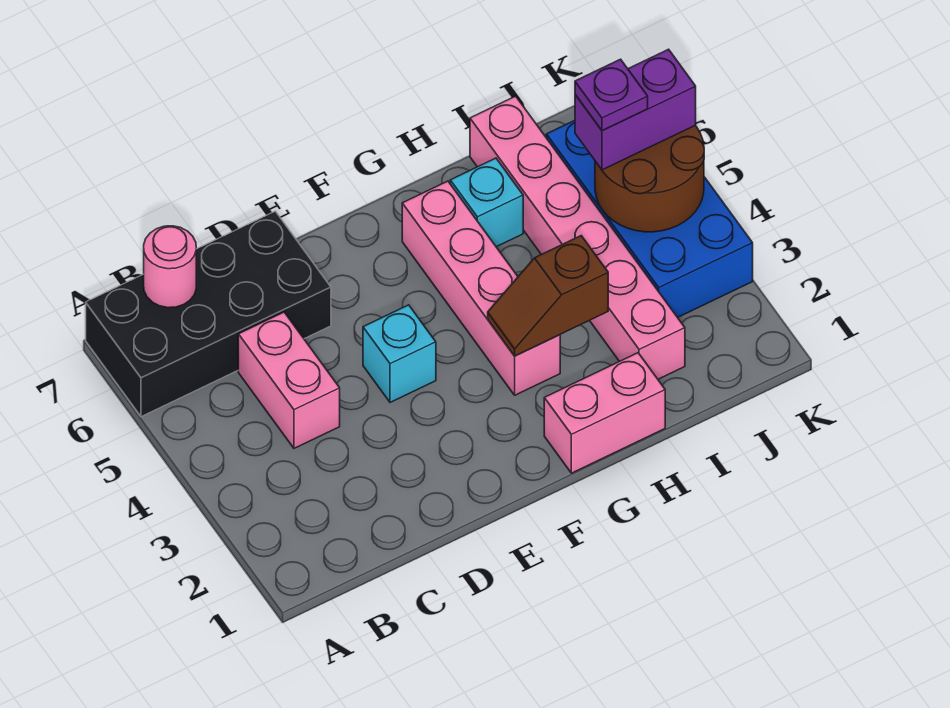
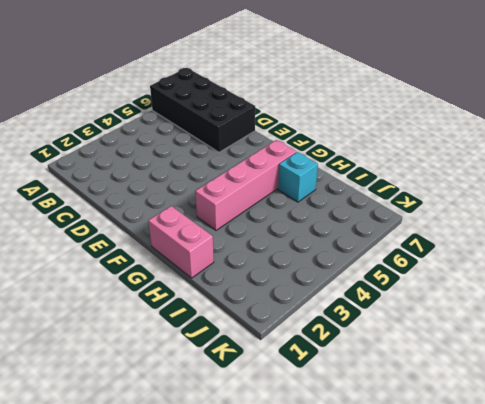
none -> pink brick C4:C5 level 1
none -> cyan brick E4 level 1
none -> pink brick I2:I7 level 1

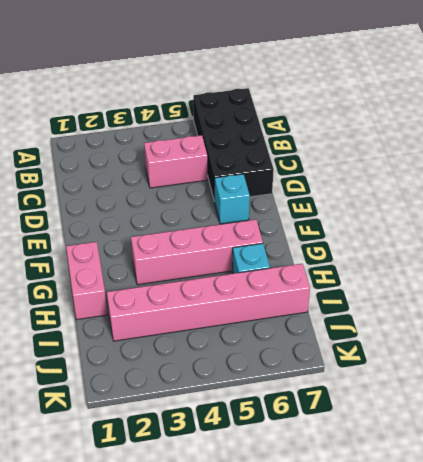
cyan brick E6 level 1 -> cyan brick E4 level 1
none -> blue brick J3:K6 level 1
none -> pink round brick B7 level 2
none -> brown slope G3:H3 level 2 top H

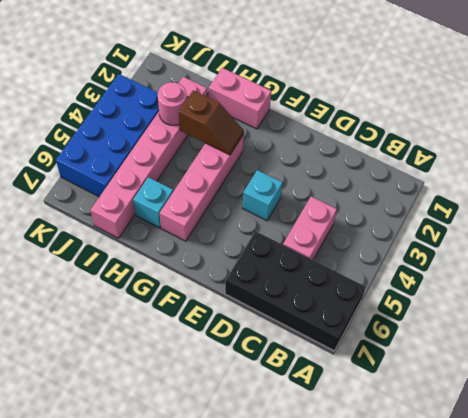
pink round brick I3 level 2 -> pink round brick B7 level 2
none -> brown round brick J4:K5 level 2
none -> purple brick J5:K5 level 3
none -> purple plate J5 level 4

